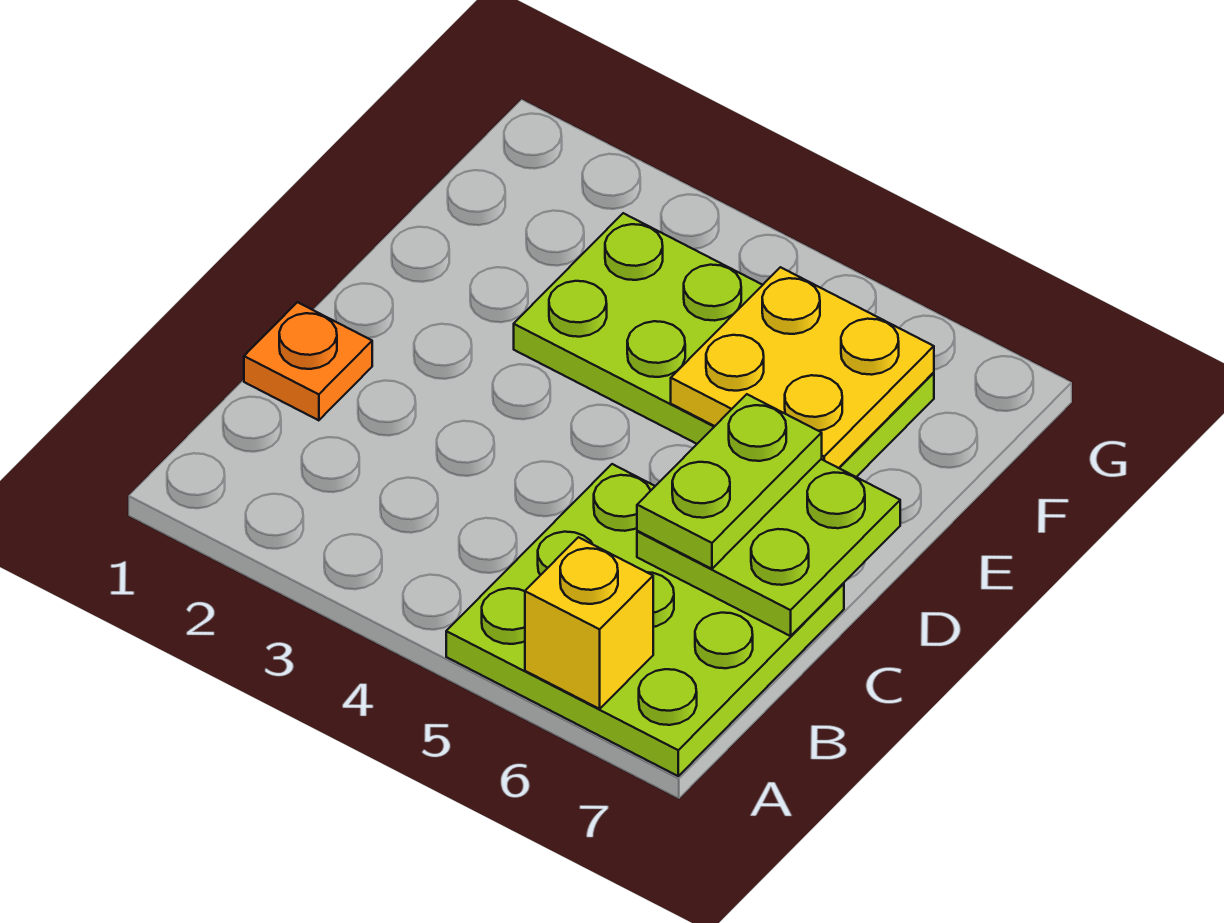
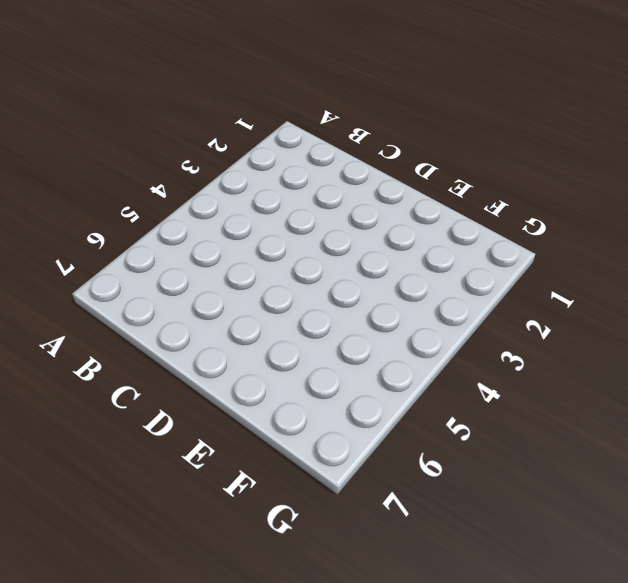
none -> lime plate A5:C7 level 1
none -> orange plate C1 level 1

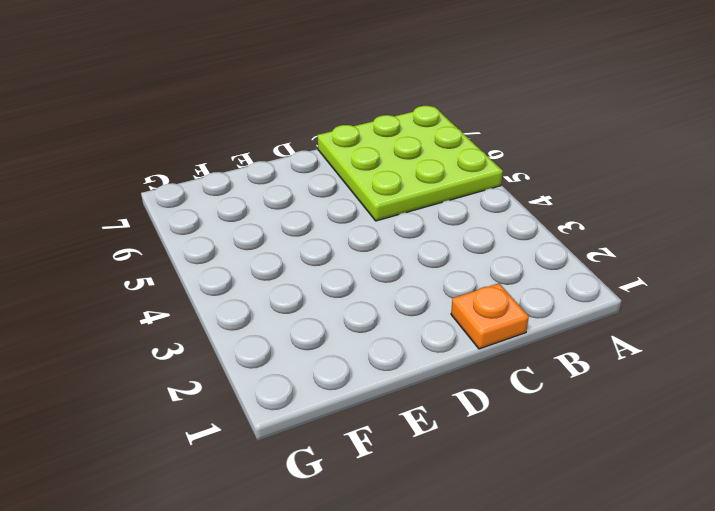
none -> lime plate E3:F6 level 1
none -> yellow brick A6 level 2

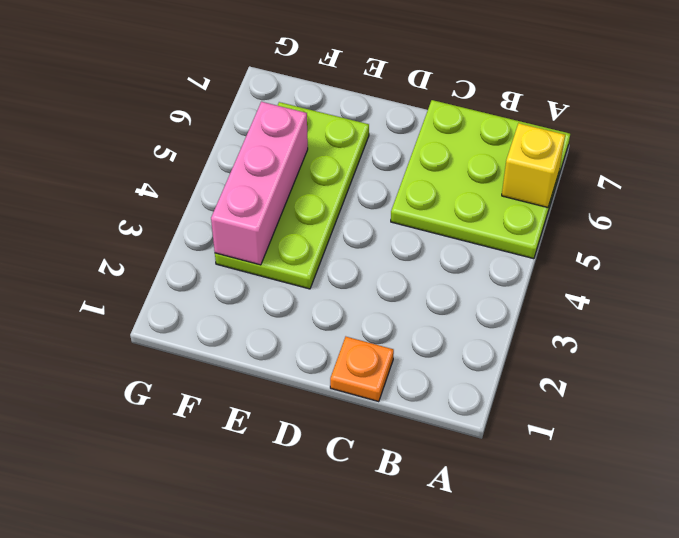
pink brick F3:F5 level 2 -> yellow plate E5:F6 level 2
none -> lime plate C6:D7 level 2
none -> lime plate C6:D6 level 3

